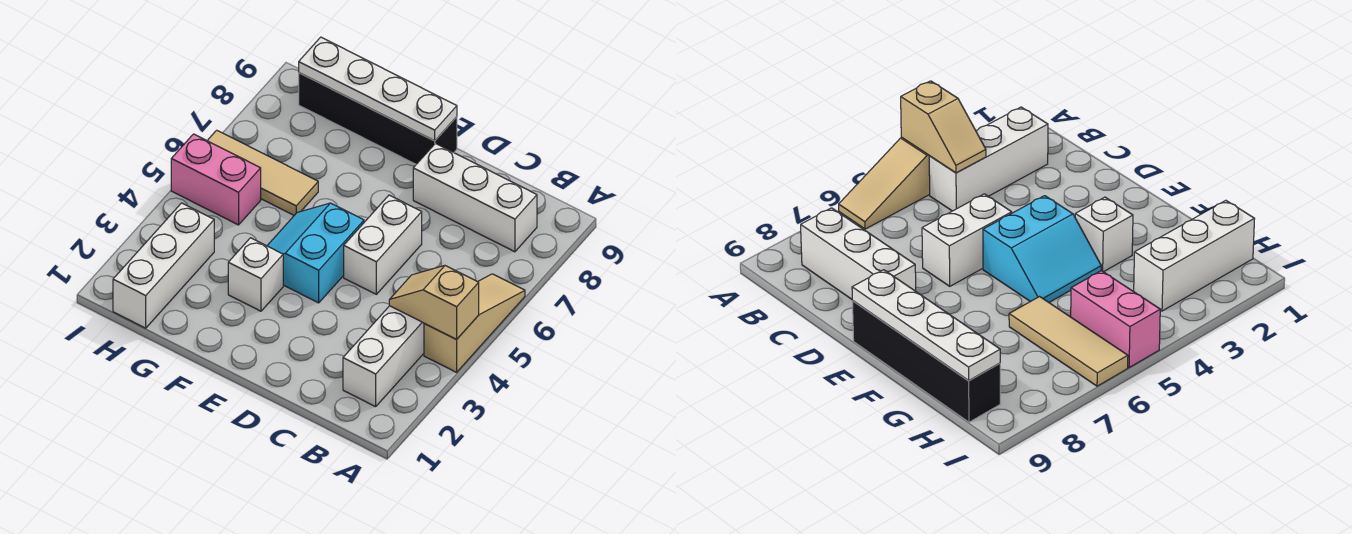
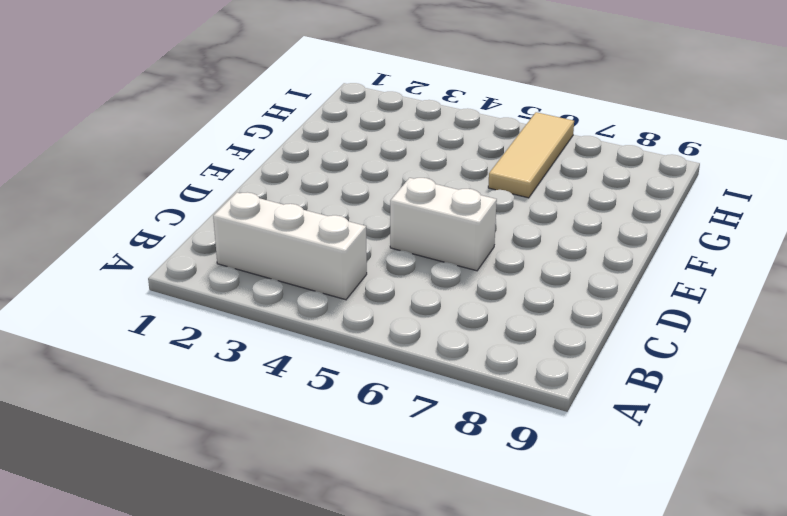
none -> tan slope A4:A6 level 1 top 4
none -> white brick B8:D8 level 1
none -> cyan slope E4:F5 level 1 top E

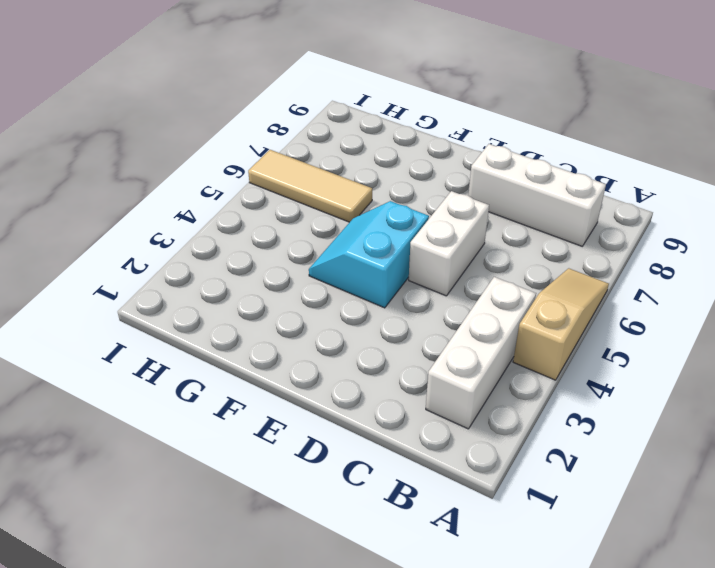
none -> black brick E9:H9 level 1
none -> white brick F3 level 1
none -> white brick H1:H3 level 1

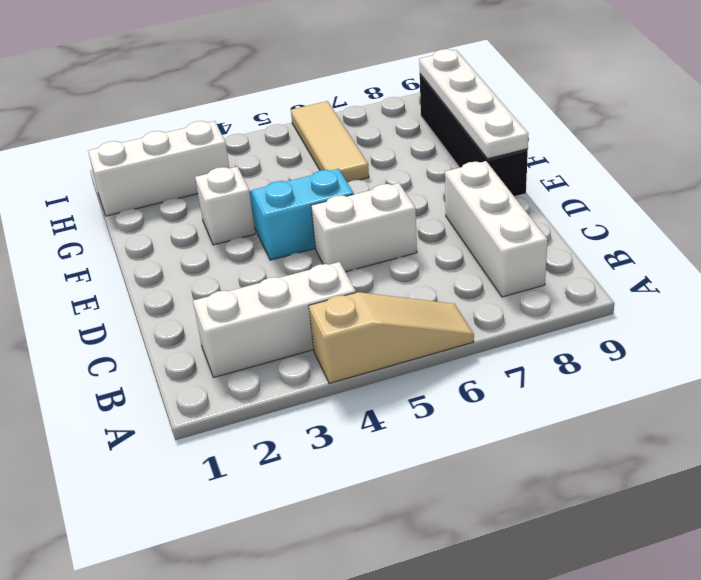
none -> pink brick H5:I5 level 1
none -> tan slope A4:B4 level 2 top A

